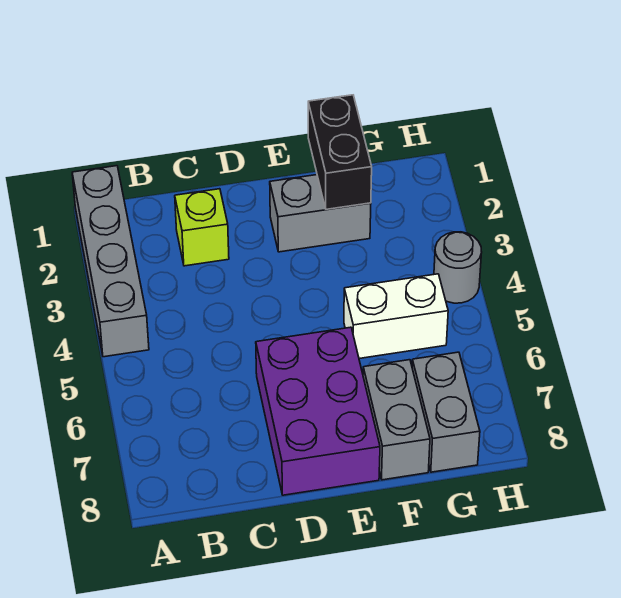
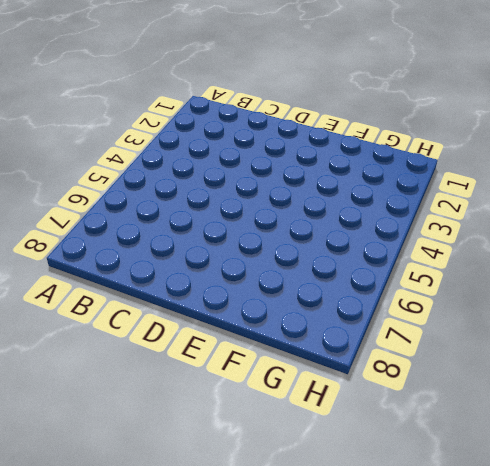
none -> grey brick A1:A4 level 1
none -> lime brick C2 level 1

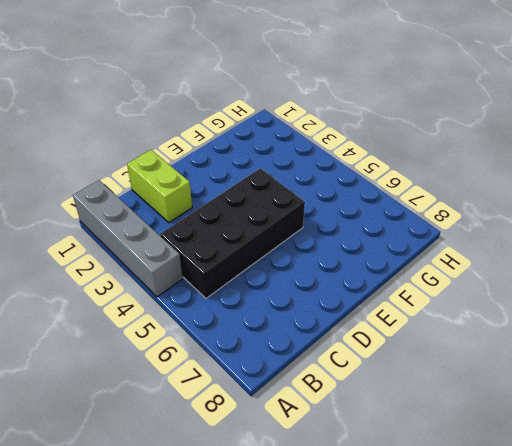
black brick B4:E5 level 1 -> none
lime brick C1:C2 level 1 -> lime brick C2 level 1
none -> purple brick D6:E8 level 1
none -> grey brick E2:F2 level 1

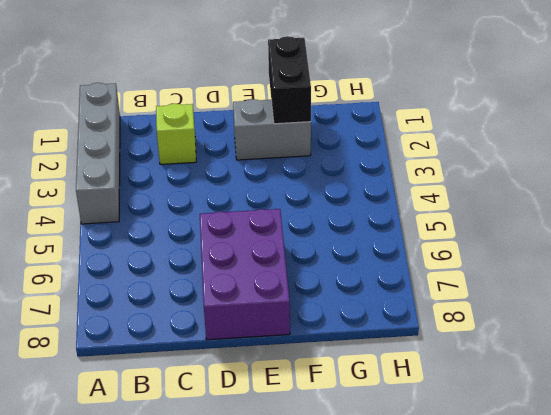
none -> white brick F5:G5 level 1
none -> grey brick F7:F8 level 1

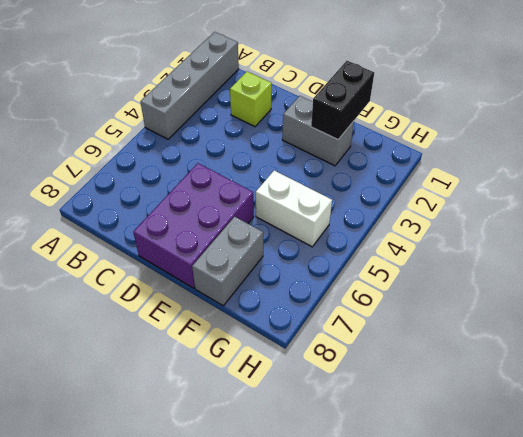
none -> grey brick G7:G8 level 1
none -> grey round brick H4 level 1

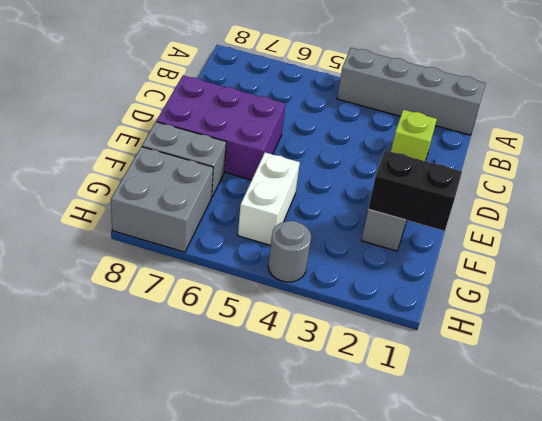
grey brick G7:H8 level 1 -> grey brick G7:G8 level 1

